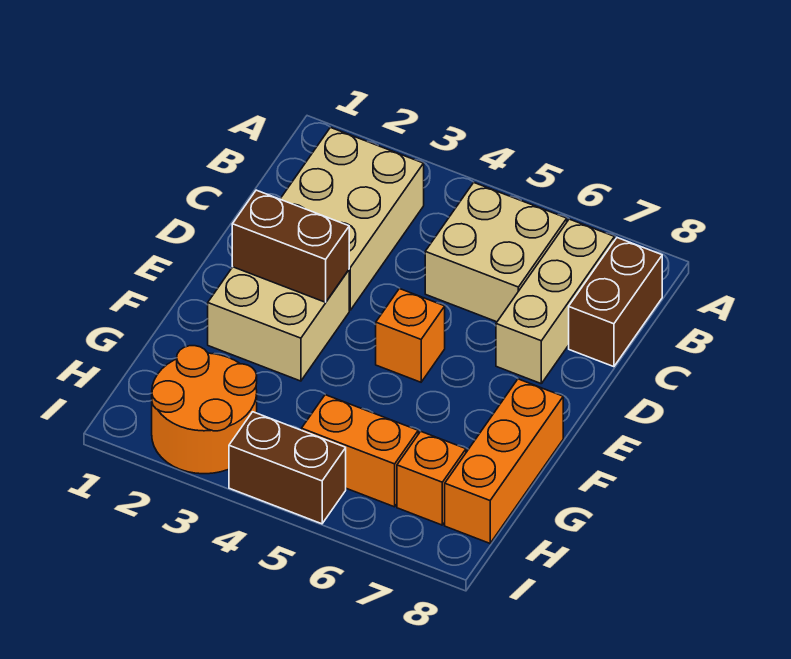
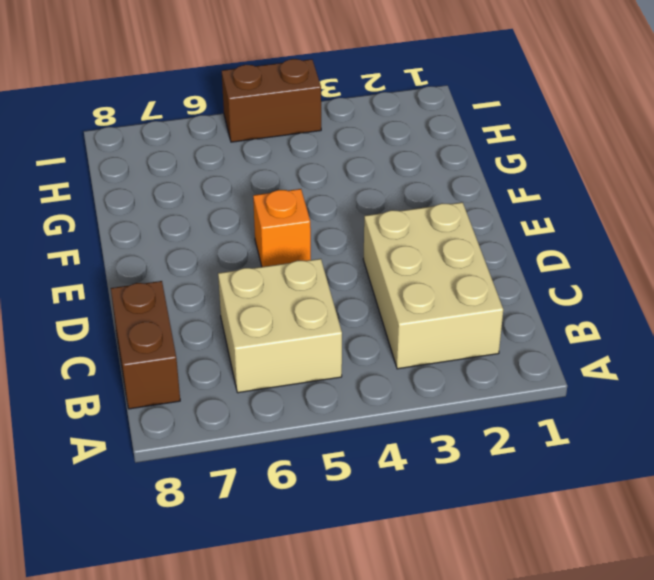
none -> tan brick B7:D7 level 1
none -> tan brick E2:F3 level 1
none -> orange brick F8:H8 level 1

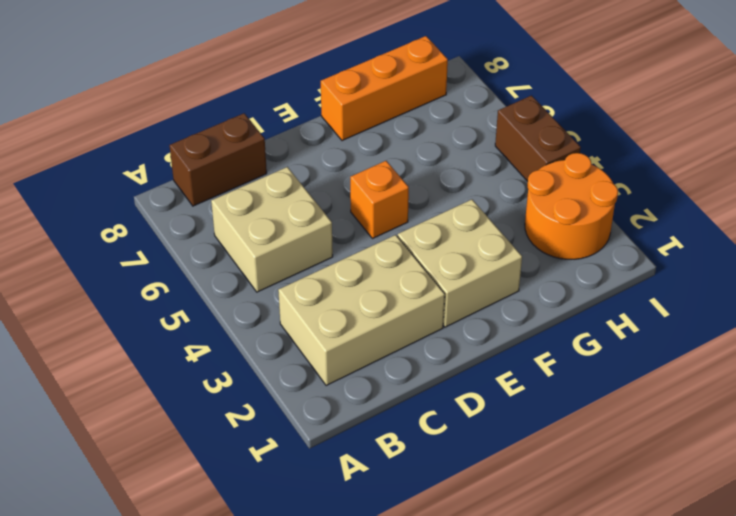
none -> tan brick B7:D7 level 1
none -> orange brick H5:H6 level 1
none -> orange brick H7 level 1

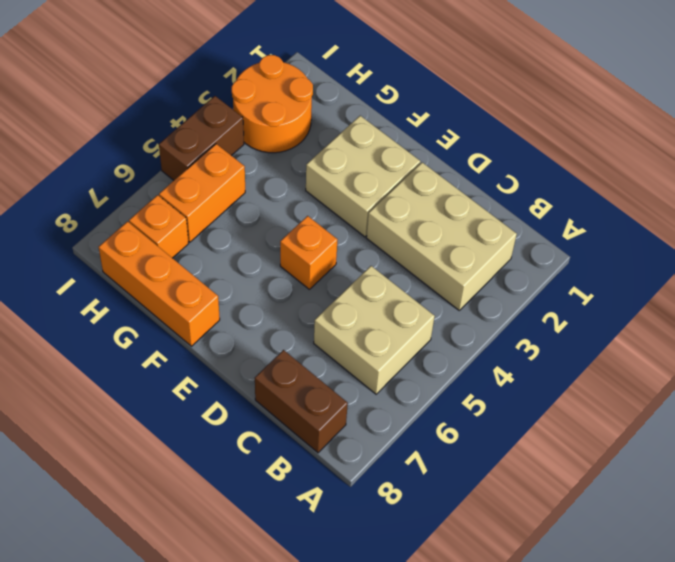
none -> tan brick B7:D7 level 1
none -> brown brick E2:E3 level 2

